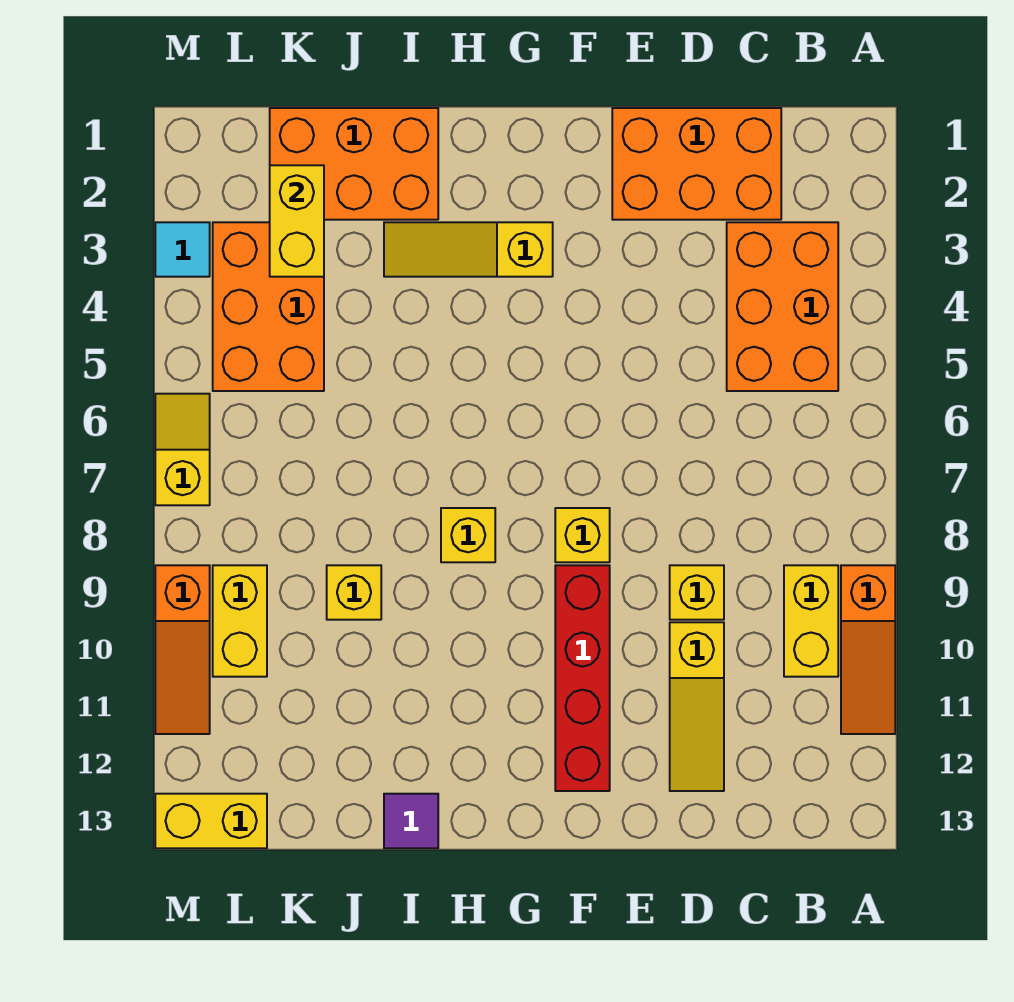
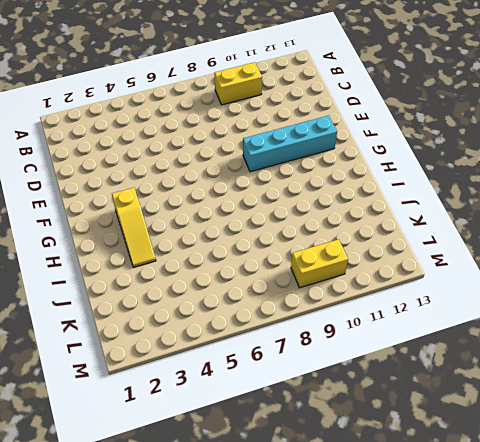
cyan brick F9:F12 level 1 -> red brick F9:F12 level 1
none -> orange slope A9:A11 level 1 top 9
none -> orange brick B3:C5 level 1
none -> orange brick C1:E2 level 1

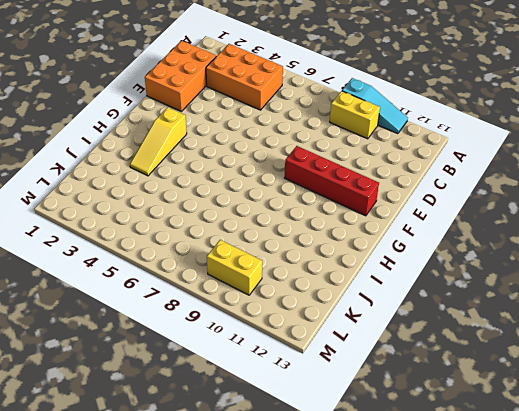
cyan slope A9:A11 level 1 top 9 -> orange slope A9:A11 level 1 top 9
none -> yellow brick D9 level 1
none -> yellow slope D10:D12 level 1 top 10
none -> yellow brick F8 level 1

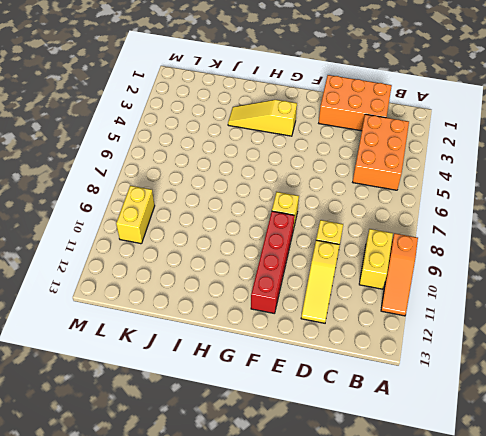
none -> yellow brick H8 level 1
none -> orange brick I1:K2 level 1
none -> purple tile I13 level 1

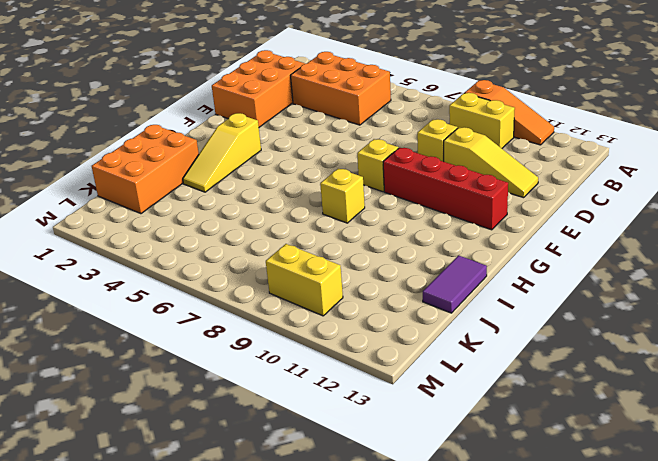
purple tile I13:J13 level 1 -> purple tile I13 level 1
none -> yellow brick J9 level 1
none -> orange brick K3:L5 level 1
none -> yellow brick L13:M13 level 1

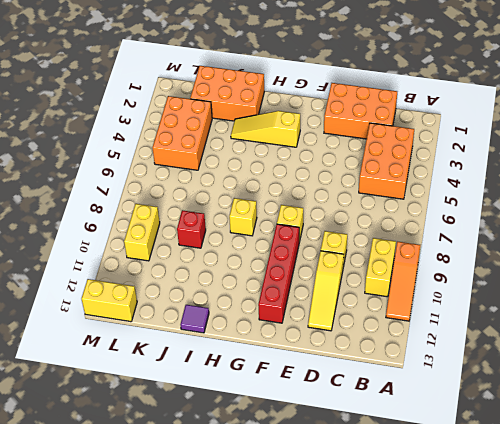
red brick J9 level 1 -> yellow brick J9 level 1
none -> cyan tile M3 level 1
none -> yellow slope M6:M7 level 1 top 7
none -> orange slope M9:M11 level 1 top 9

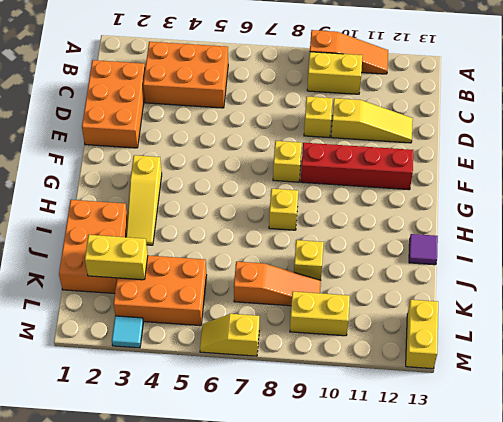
orange slope K7:K9 level 1 top 7 -> orange slope M9:M11 level 1 top 9

